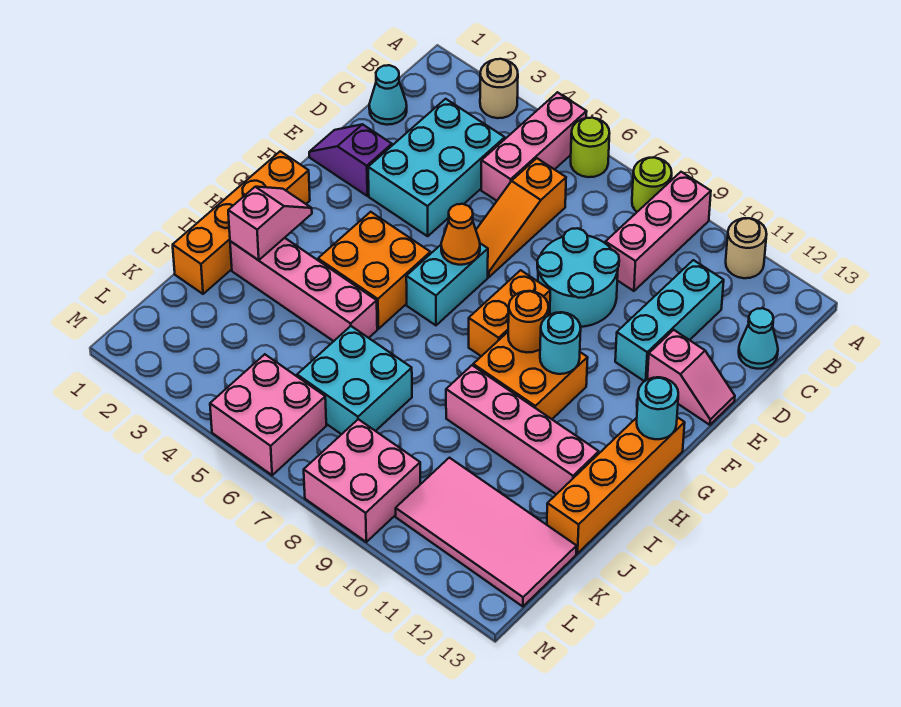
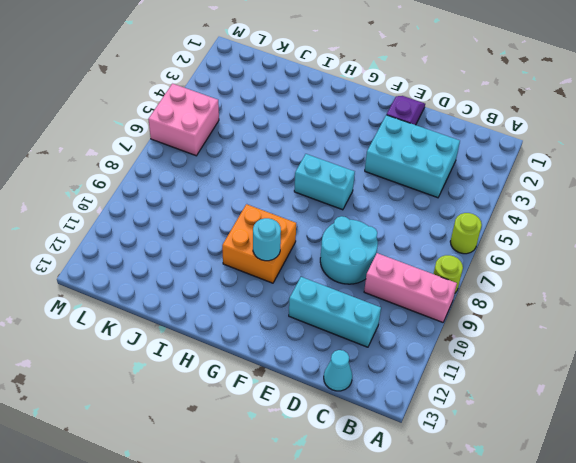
none -> tan round brick A3 level 1
none -> pink brick A5:C5 level 1
none -> tan round brick A11 level 1
none -> cyan cone C1 level 1

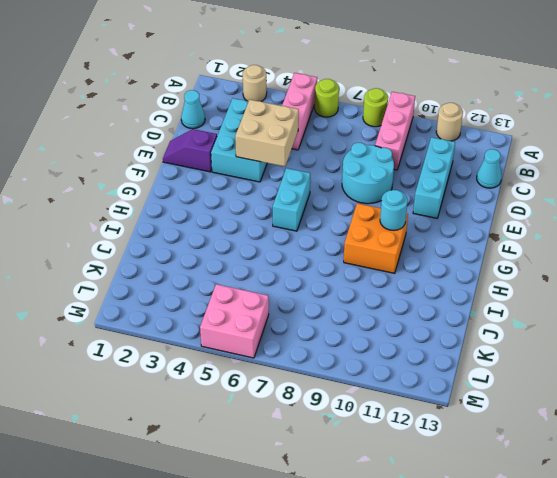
tan brick D4:E5 level 2 -> none
none -> orange slope C6:E6 level 1 top C
none -> pink slope E12:E13 level 1 top 12
none -> orange brick F8:G8 level 1
none -> orange brick G1:J1 level 1

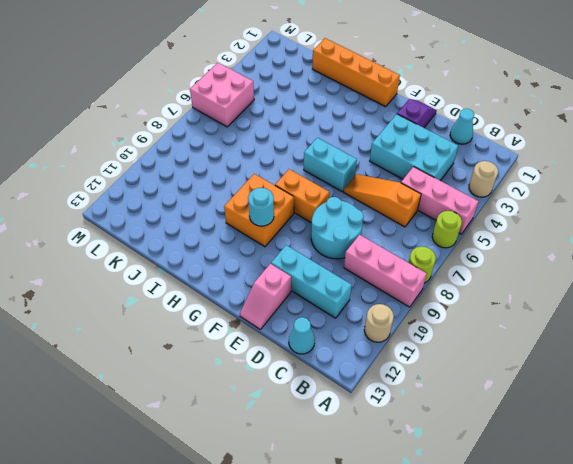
none -> orange brick G4:H5 level 1
none -> orange brick G13:J13 level 1
none -> pink brick I2:I5 level 1
none -> pink brick I9:I12 level 1

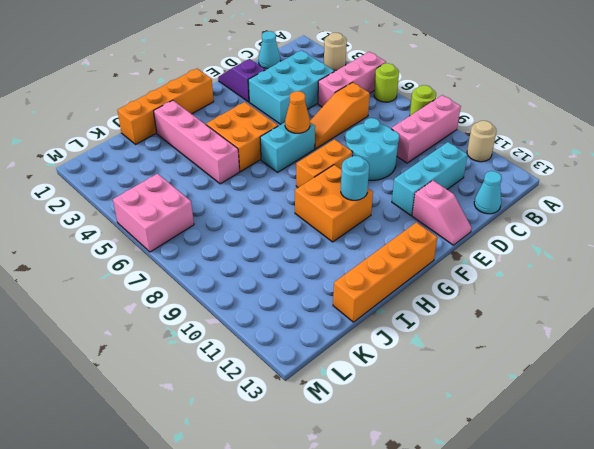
none -> pink brick I9:I12 level 1
none -> cyan brick J6:K7 level 1
none -> pink tile K10:L13 level 1
none -> pink brick L8:M9 level 1

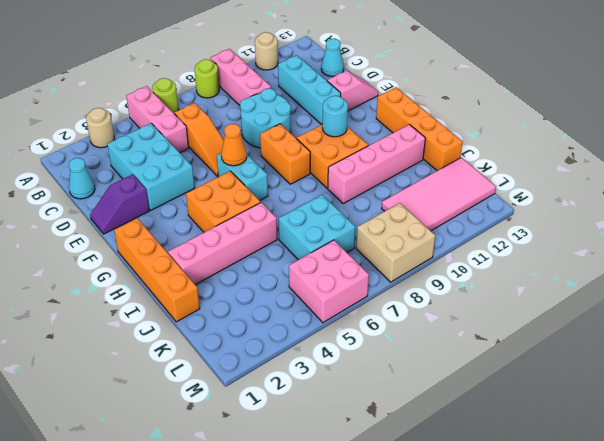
tan brick L8:M9 level 1 -> pink brick L8:M9 level 1
none -> orange round brick G9 level 2
none -> cyan round brick G13 level 2
none -> pink slope H2:I2 level 2 top I

